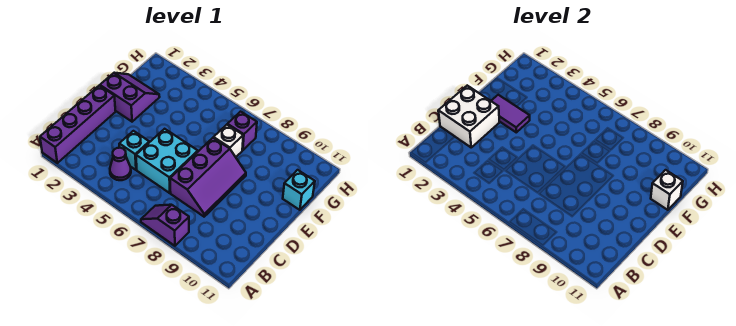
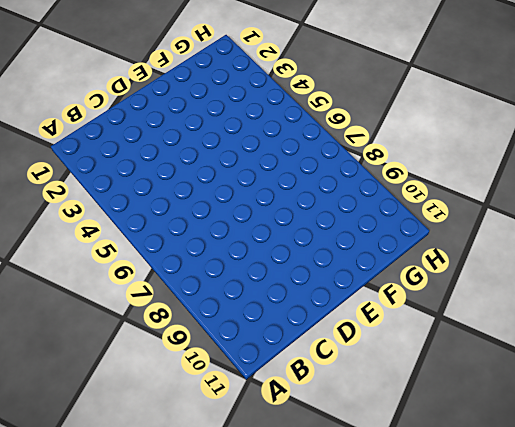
none -> purple brick A1:D1 level 1
none -> purple slope A7:A8 level 1 top 8
none -> purple cone B4 level 1

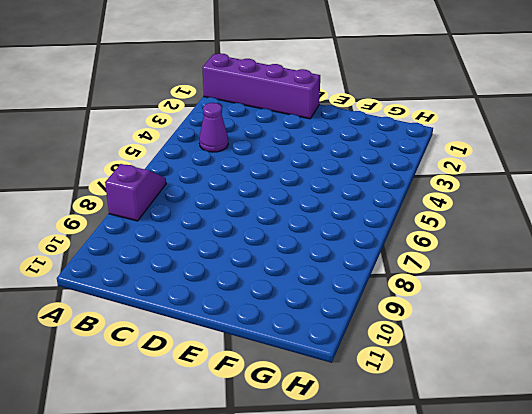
none -> cyan brick C4 level 1
none -> cyan brick C5:D6 level 1
none -> purple slope C7:E8 level 1 top 7

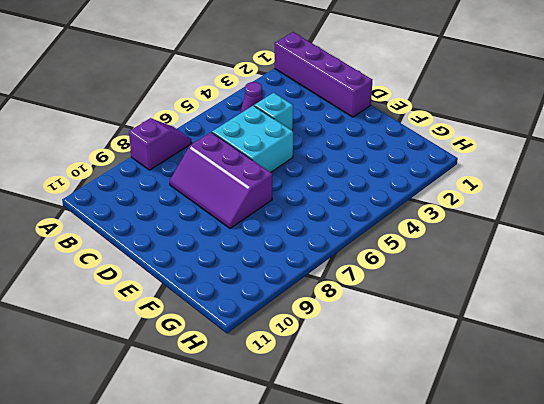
none -> purple slope E1:F2 level 1 top E
none -> white brick F7 level 1
none -> cyan brick F11 level 1

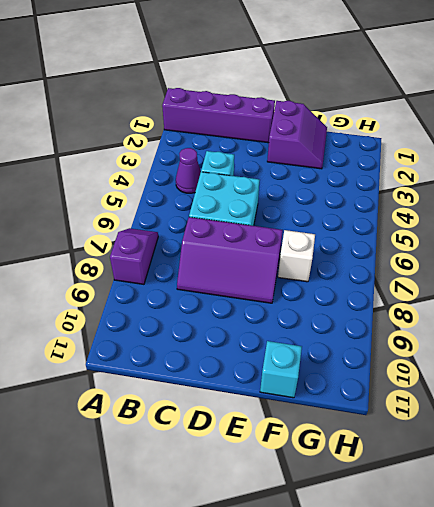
none -> purple brick G7 level 1
none -> white brick C1:D2 level 2
none -> purple tile E2:E3 level 2

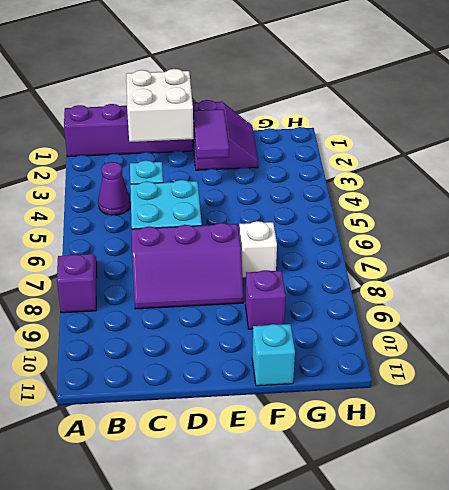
purple brick F9 level 1 -> purple brick G7 level 1
none -> white brick F11 level 2

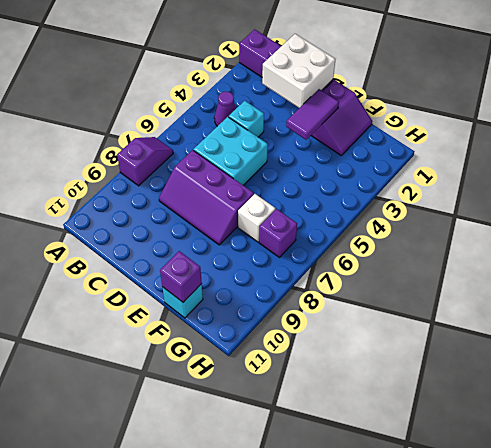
purple brick F11 level 2 -> white brick F11 level 2

